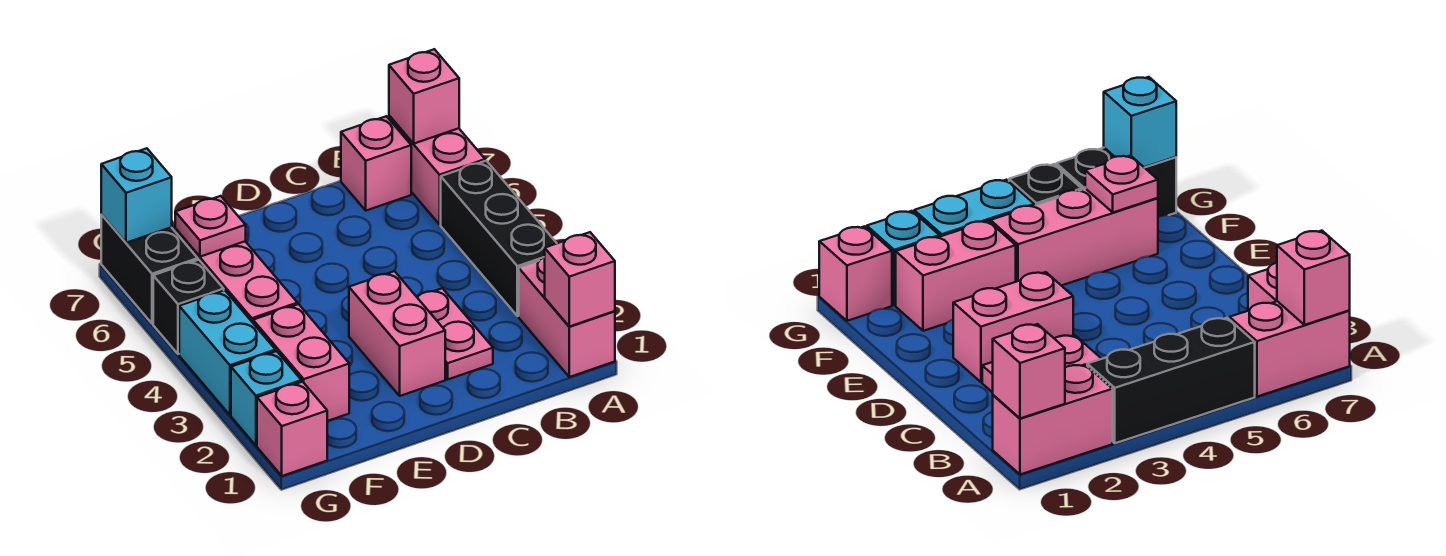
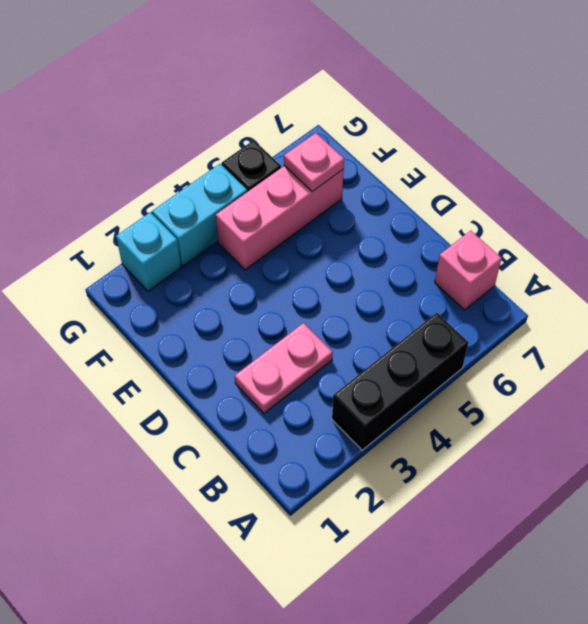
none -> pink brick A1:A2 level 1
none -> pink brick A6:A7 level 1
none -> pink brick D2:D3 level 1

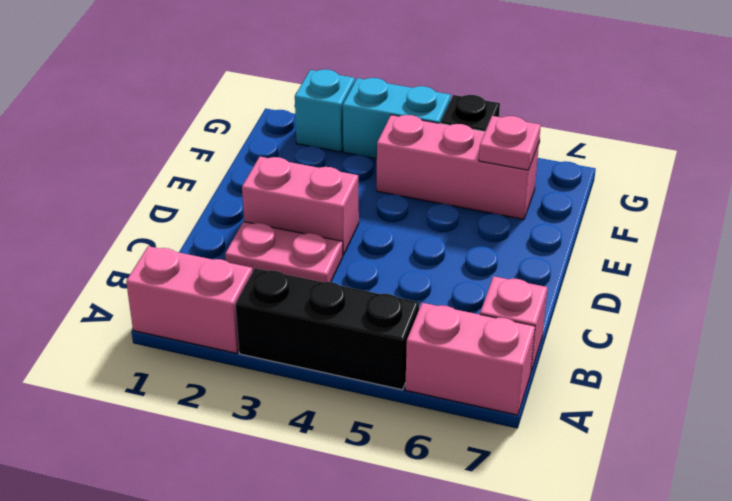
none -> pink brick F2:F3 level 1
none -> pink brick G1 level 1
none -> black brick G6:G7 level 1

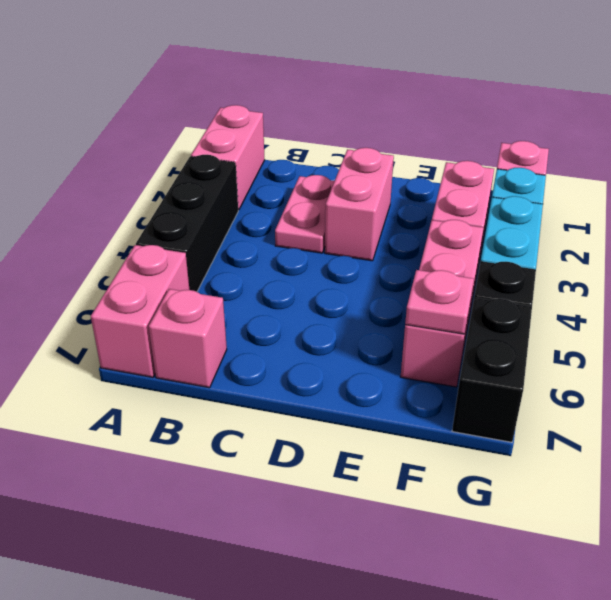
none -> pink brick A1 level 2
none -> pink brick A7 level 2
none -> cyan brick G7 level 2

